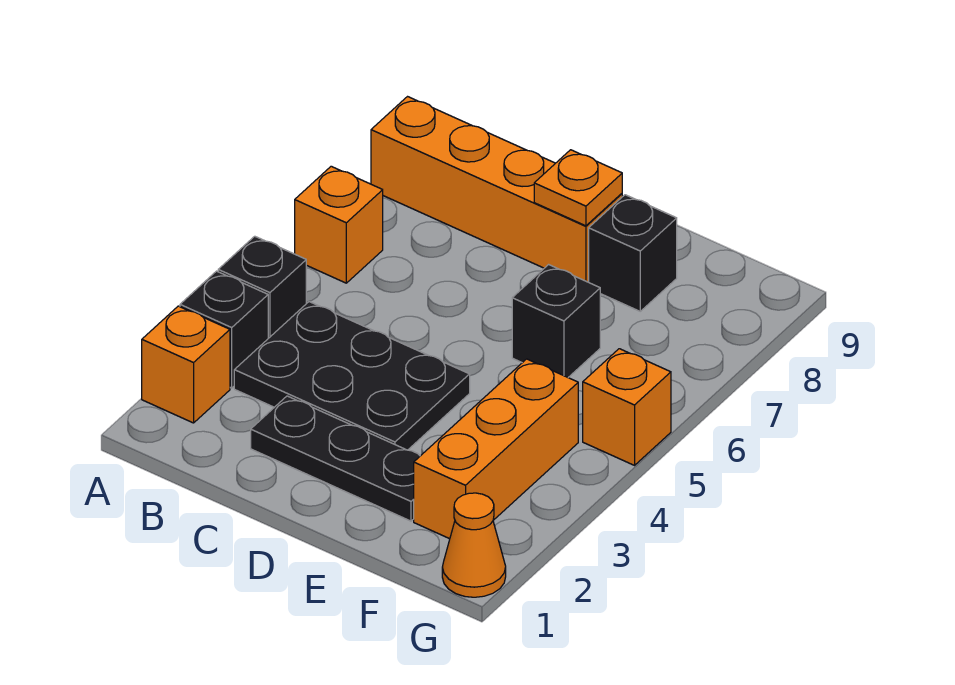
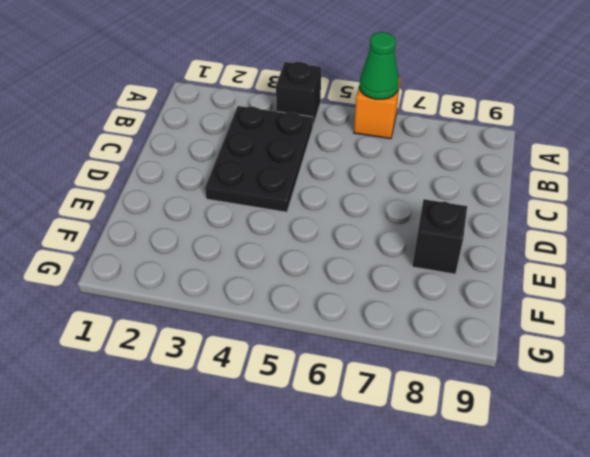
green cone A6 level 2 -> none
none -> orange brick A2 level 1
none -> black brick A3 level 1
none -> orange brick A8:D8 level 1

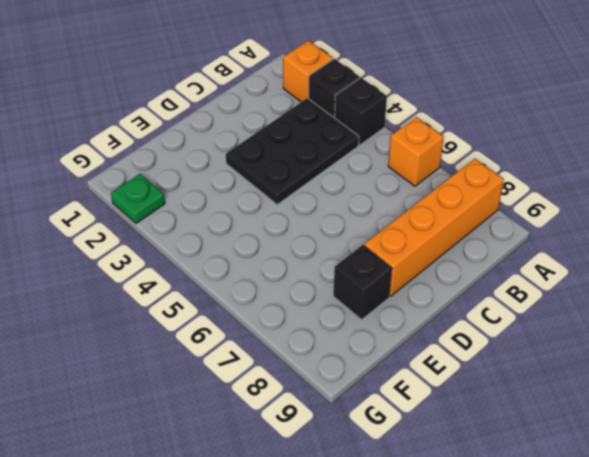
green plate G2 level 1 -> none
none -> black plate C2:E2 level 1
none -> black brick E6 level 1
none -> orange brick F2:F4 level 1

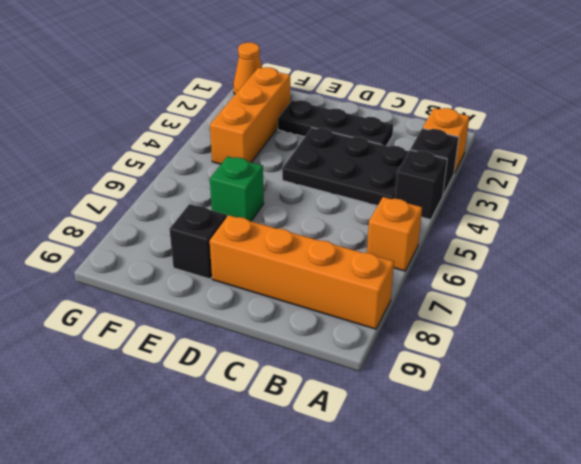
green brick E6 level 1 -> black brick E6 level 1
none -> orange brick G5 level 1
none -> orange plate D8 level 2

